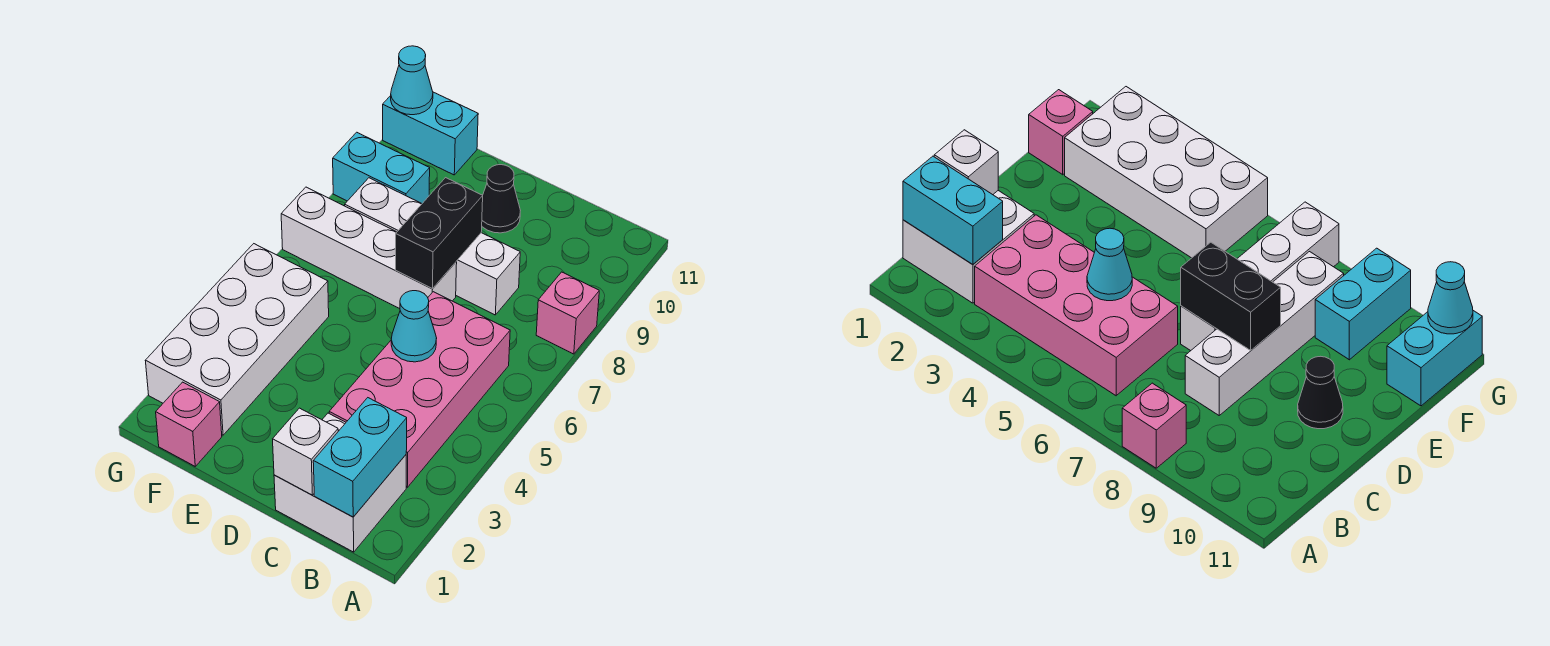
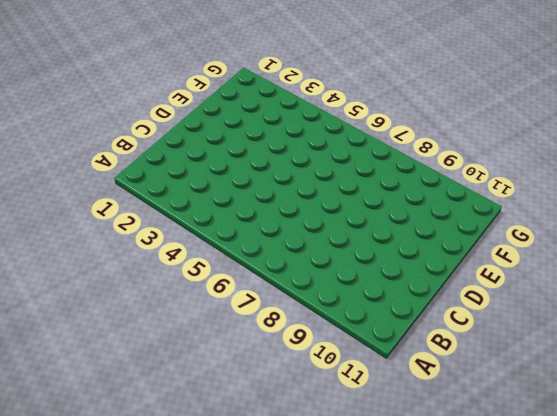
none -> pink brick A8 level 1
none -> white brick B1:C2 level 1
none -> pink brick B3:C6 level 1

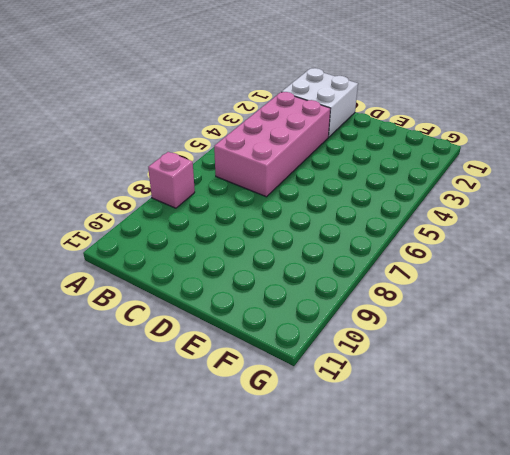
none -> white brick C8:F8 level 1
none -> white brick D7:G7 level 1
none -> black cone D10 level 1

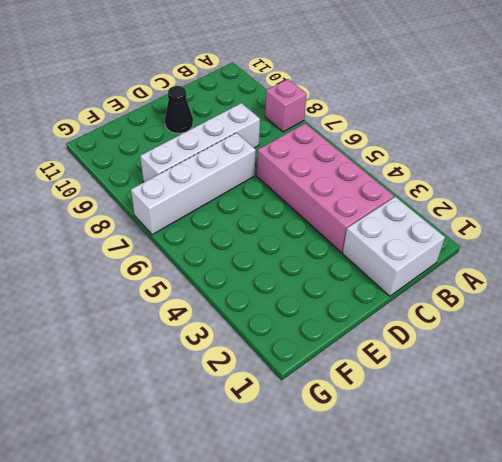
none -> pink brick F1 level 1
none -> white brick F2:G5 level 1
none -> cyan brick F9:G9 level 1

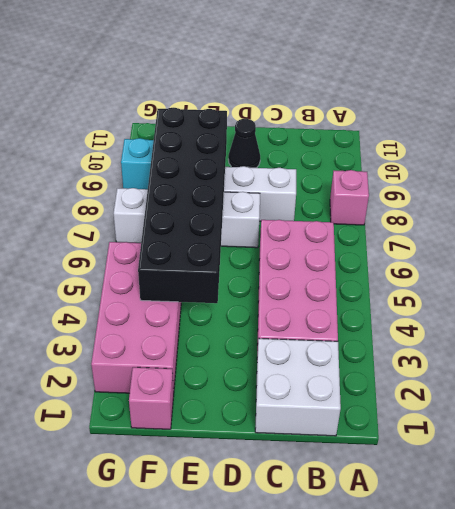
black brick E4:F9 level 2 -> none
pink brick F2:G5 level 1 -> white brick F2:G5 level 1
none -> cyan brick F11:G11 level 1
none -> cyan brick B1:B2 level 2
none -> white brick C1 level 2

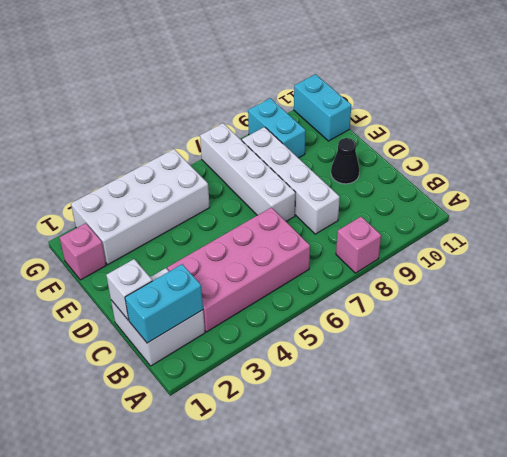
none -> cyan cone C5 level 2
none -> black brick D7:D8 level 2
none -> cyan cone G11 level 2

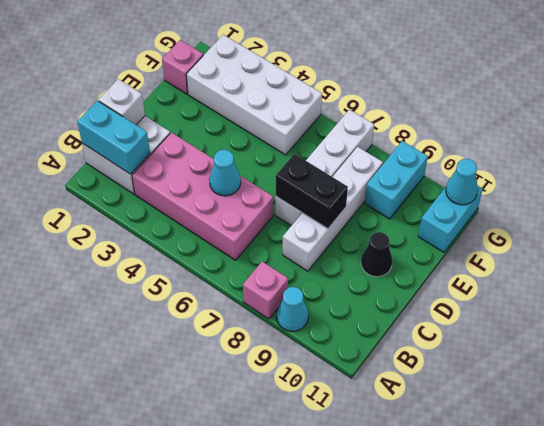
cyan cone A9 level 1 -> none

